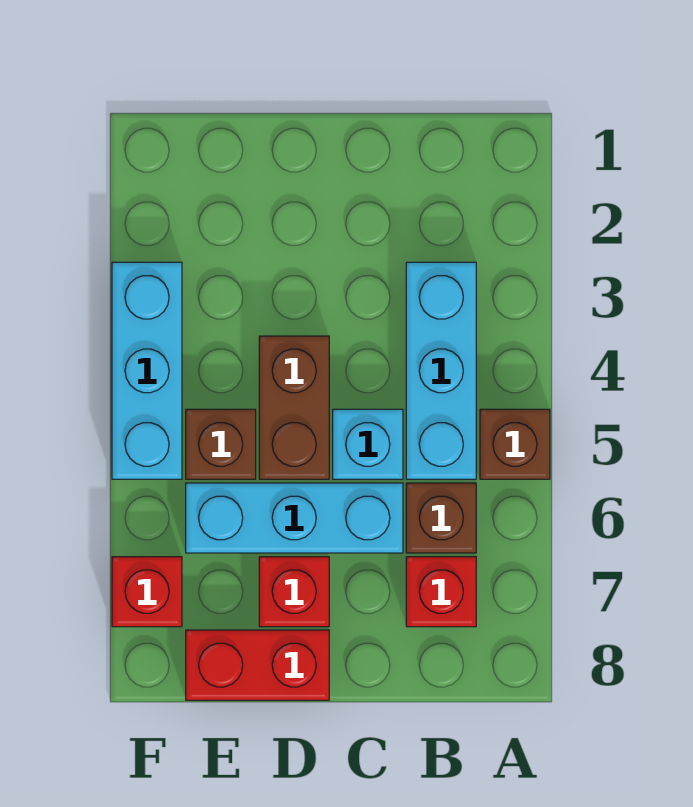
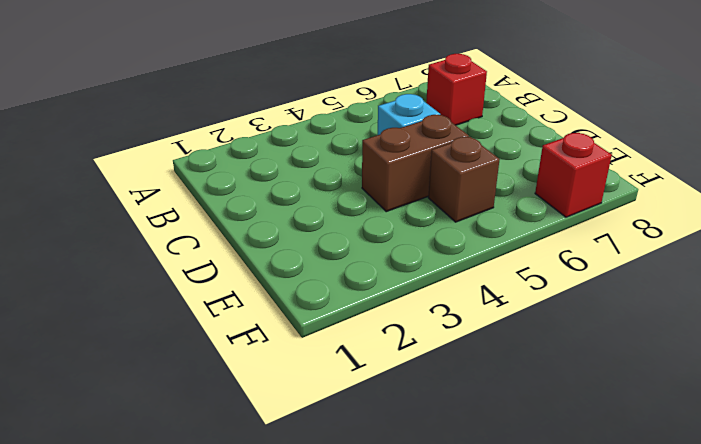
none -> brown brick A5 level 1
none -> cyan brick B3:B5 level 1
none -> brown brick B6 level 1

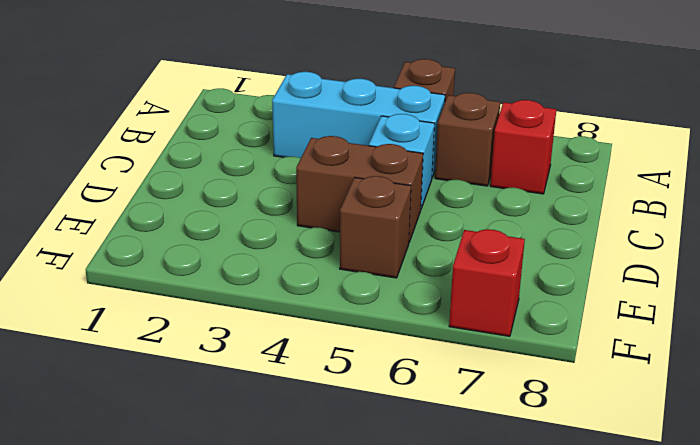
none -> cyan brick C6:E6 level 1
none -> red brick D7 level 1
none -> red brick D8:E8 level 1

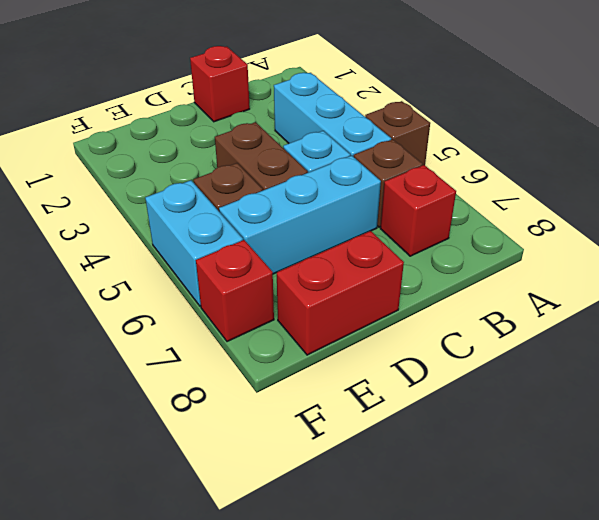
red brick C1 level 1 -> red brick D7 level 1
cyan brick F5:F6 level 1 -> cyan brick F3:F5 level 1

